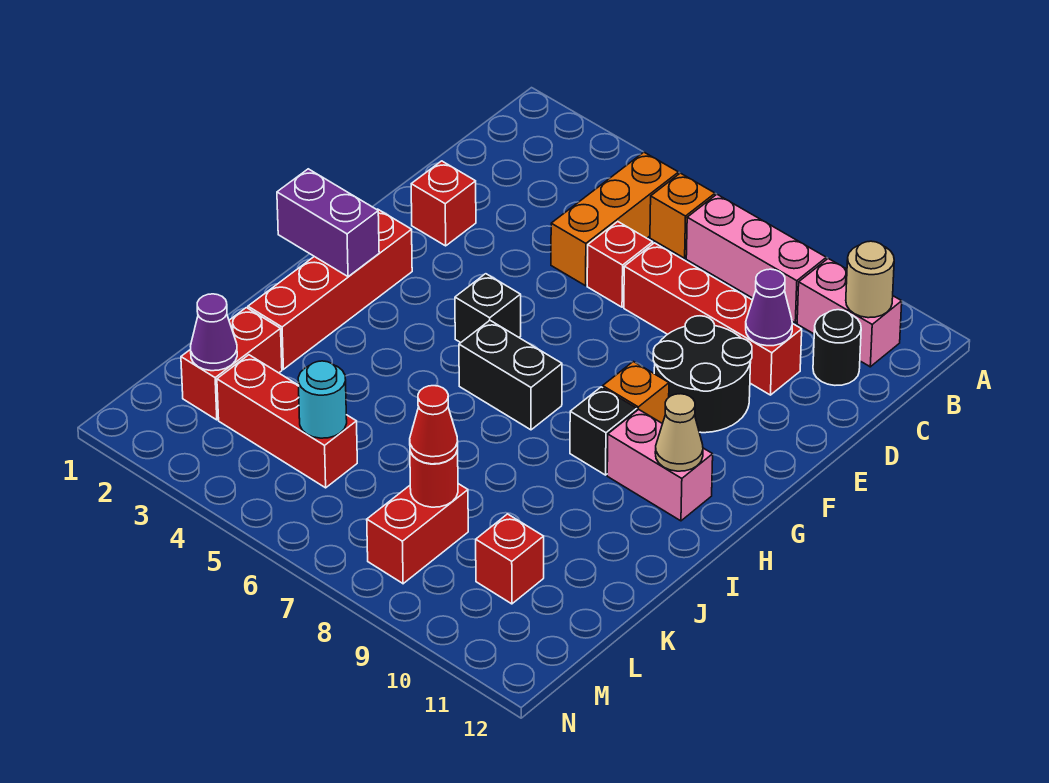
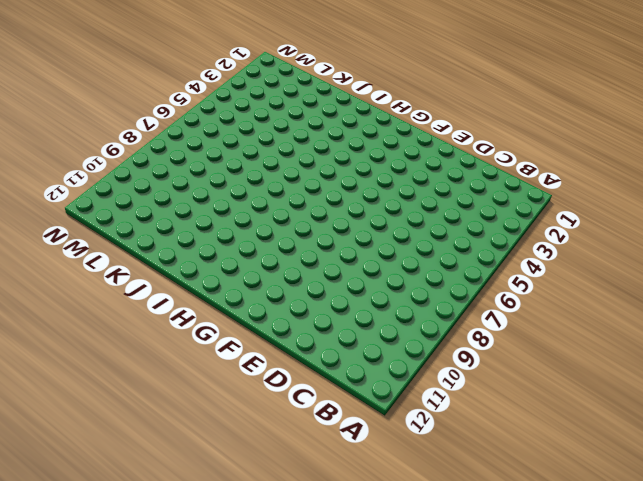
none -> orange brick B5:D5 level 1
none -> orange brick B6 level 1
none -> pink brick B7:B9 level 1

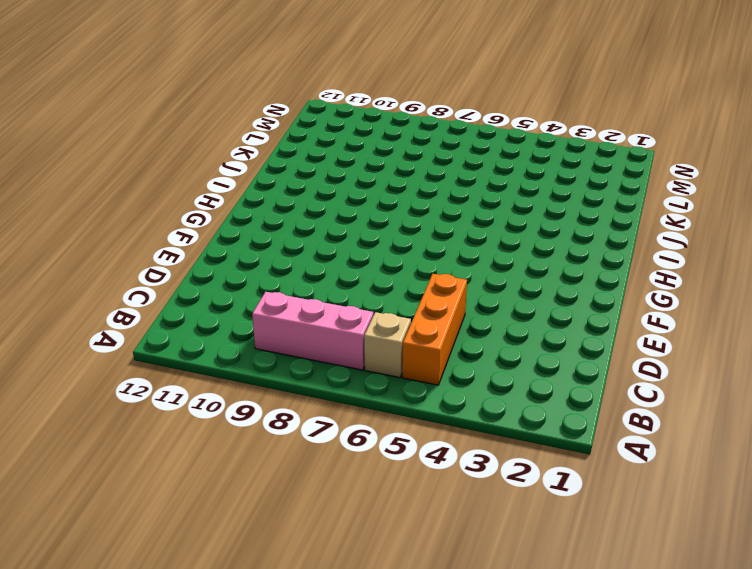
tan brick B6 level 1 -> orange brick B6 level 1
none -> pink brick B10:B11 level 1
none -> black round brick C11 level 1
none -> red brick D6 level 1

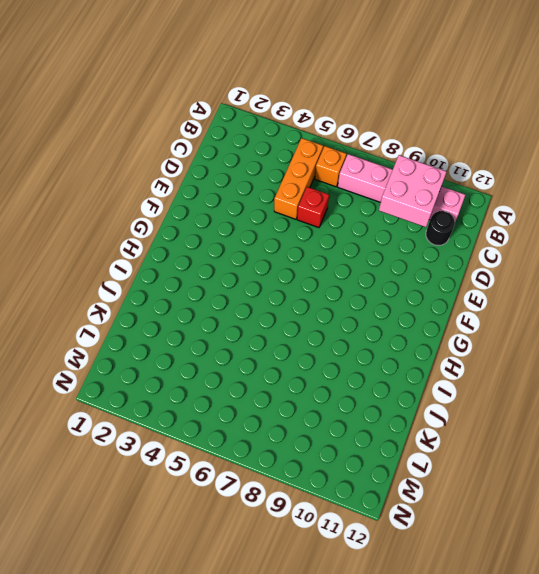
pink brick B9:C10 level 2 -> none
none -> red brick D7:D10 level 1
none -> red brick E2 level 1
none -> black round brick E9:F10 level 1

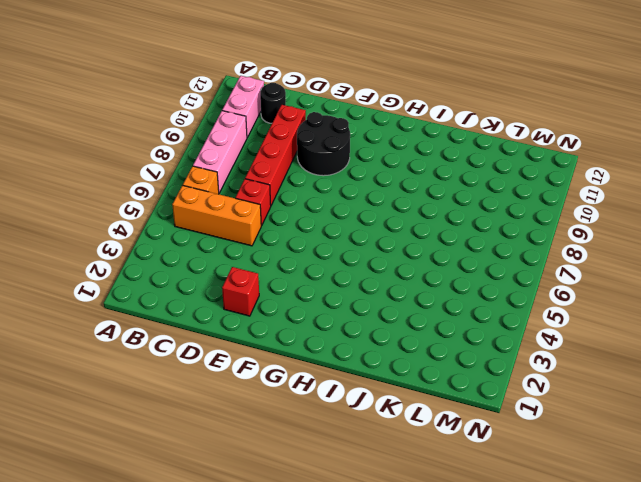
none -> red brick G2:J2 level 1
none -> black brick G5 level 1
none -> orange brick G9 level 1

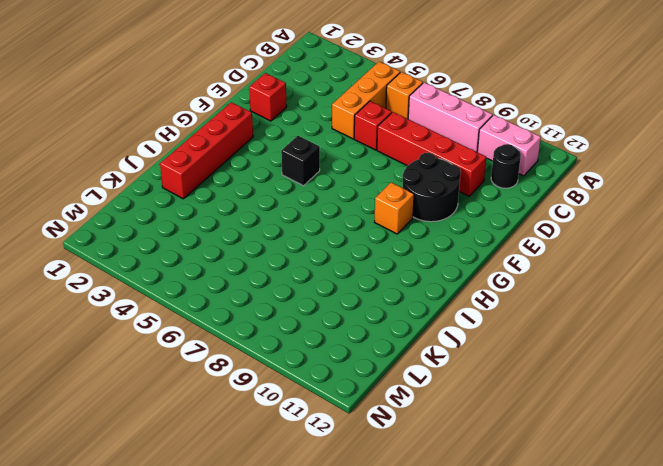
none -> black brick H6:H7 level 1
none -> black brick H9 level 1
none -> pink brick H10:H11 level 1

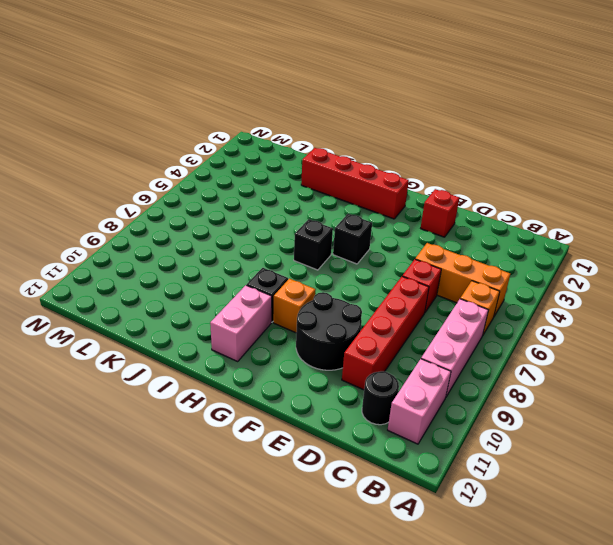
black brick H6 level 1 -> black brick H6:H7 level 1
none -> red brick K2:L2 level 1
none -> red brick L3:L5 level 1
none -> red brick L8:M8 level 1

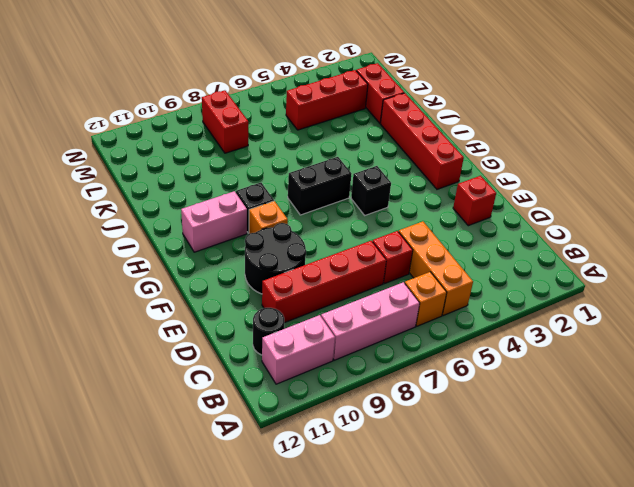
none -> red brick L10 level 1
none -> tan round brick B11 level 2
none -> purple cone D10 level 2

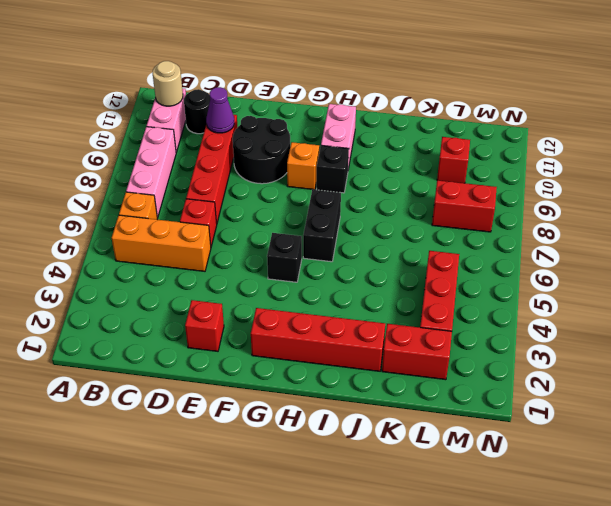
none -> purple brick H1:H2 level 2
none -> tan cone H11 level 2
none -> purple cone L2 level 2

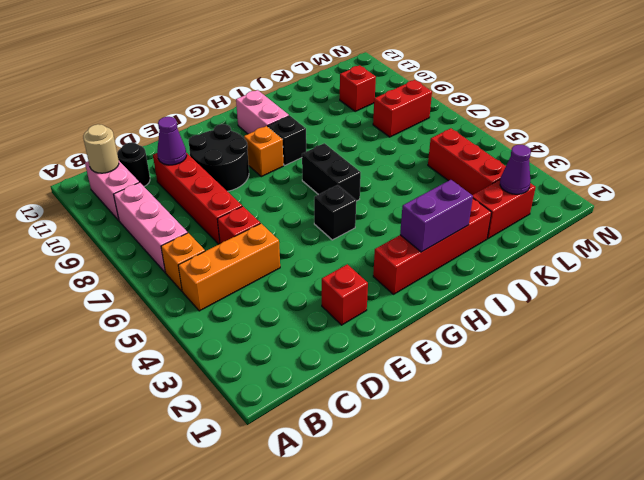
purple brick H2:I2 level 2 -> purple brick H1:H2 level 2
none -> tan cone H11 level 2
none -> cyan round brick L5 level 2
none -> red round brick L8 level 2

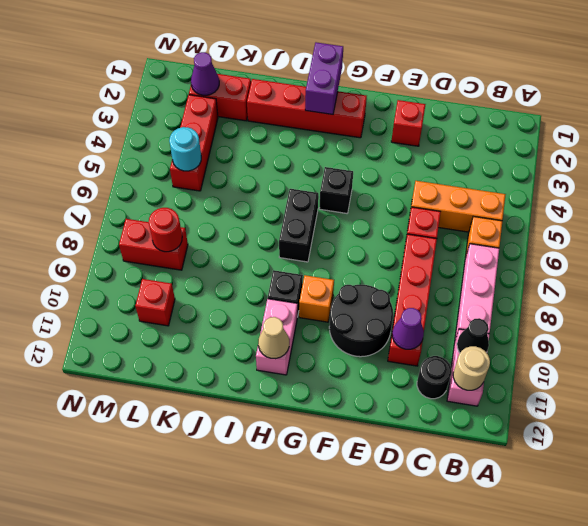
black cone B10 level 2 -> none
none -> red cone L8 level 3

